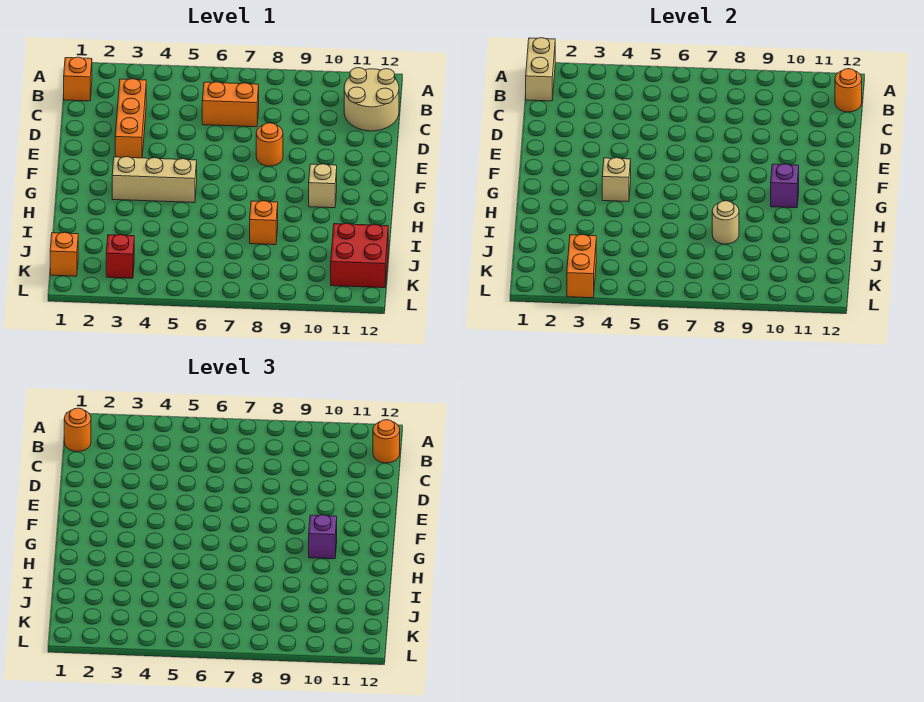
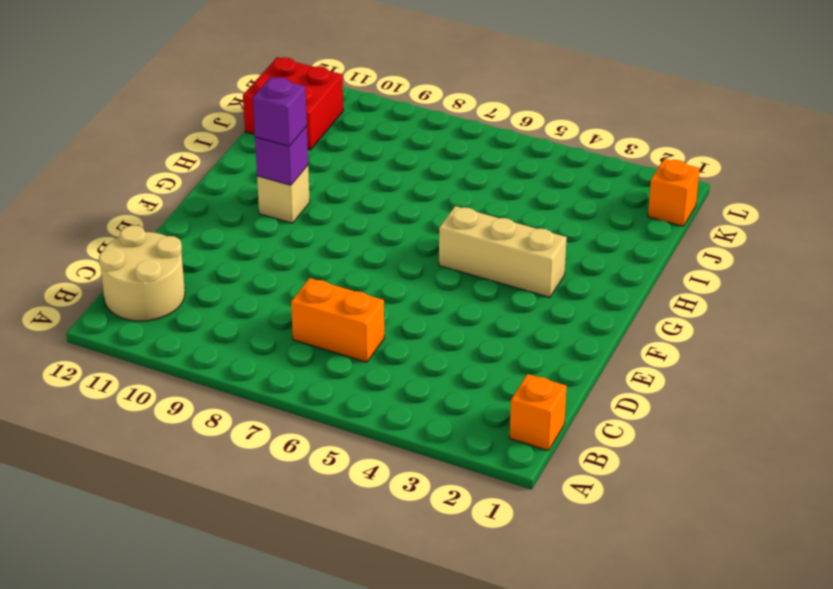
none -> orange brick C3:E3 level 1
none -> orange round brick E8 level 1
none -> orange brick I8 level 1

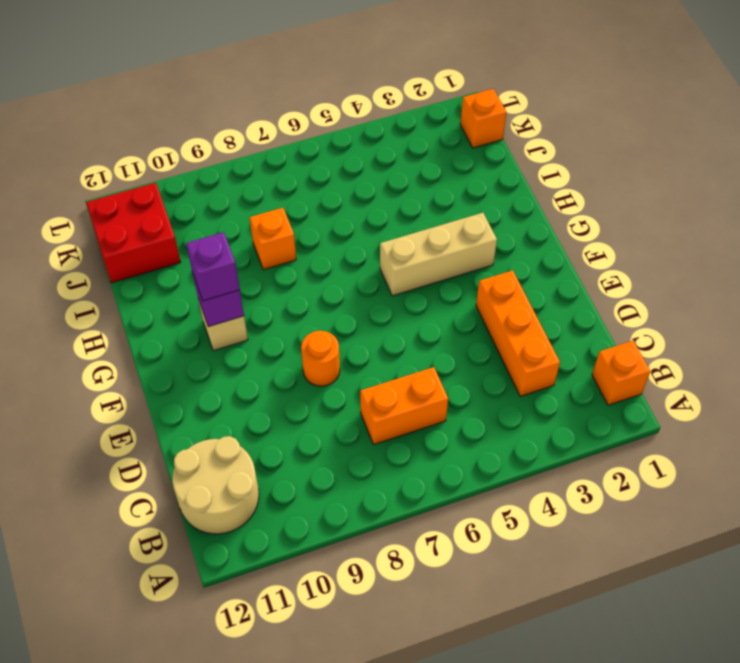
none -> red brick K3 level 1
none -> tan brick A1:B1 level 2
none -> orange round brick B12 level 2

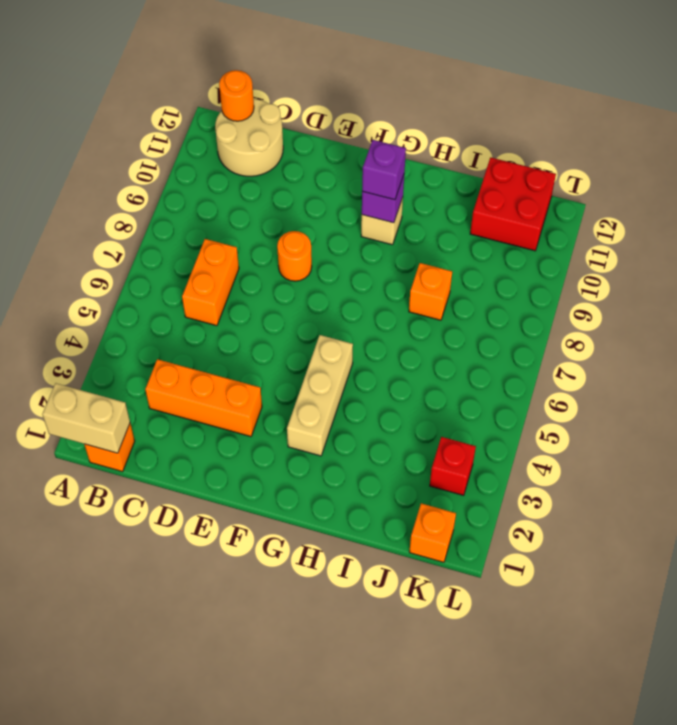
none -> tan brick G4 level 2
none -> tan round brick I8 level 2
none -> orange brick K3:L3 level 2

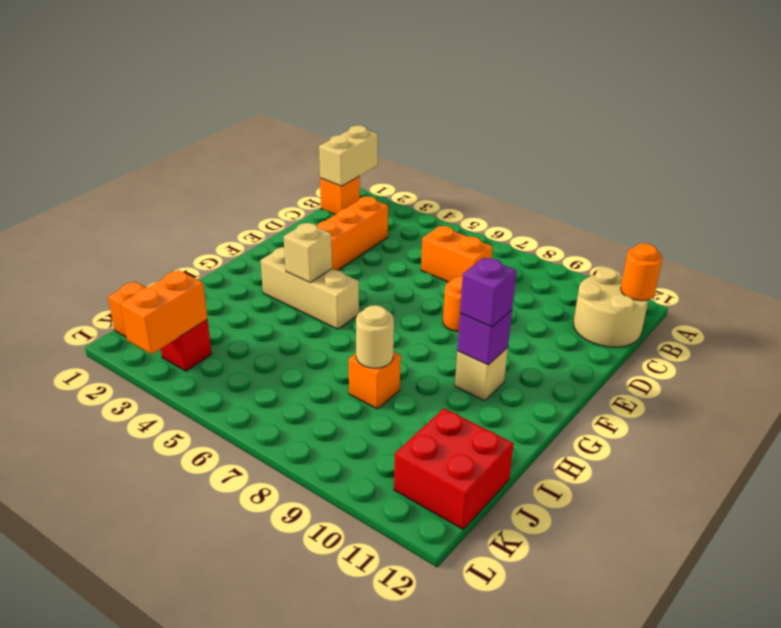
none -> orange round brick B1 level 3
none -> orange round brick B12 level 3

